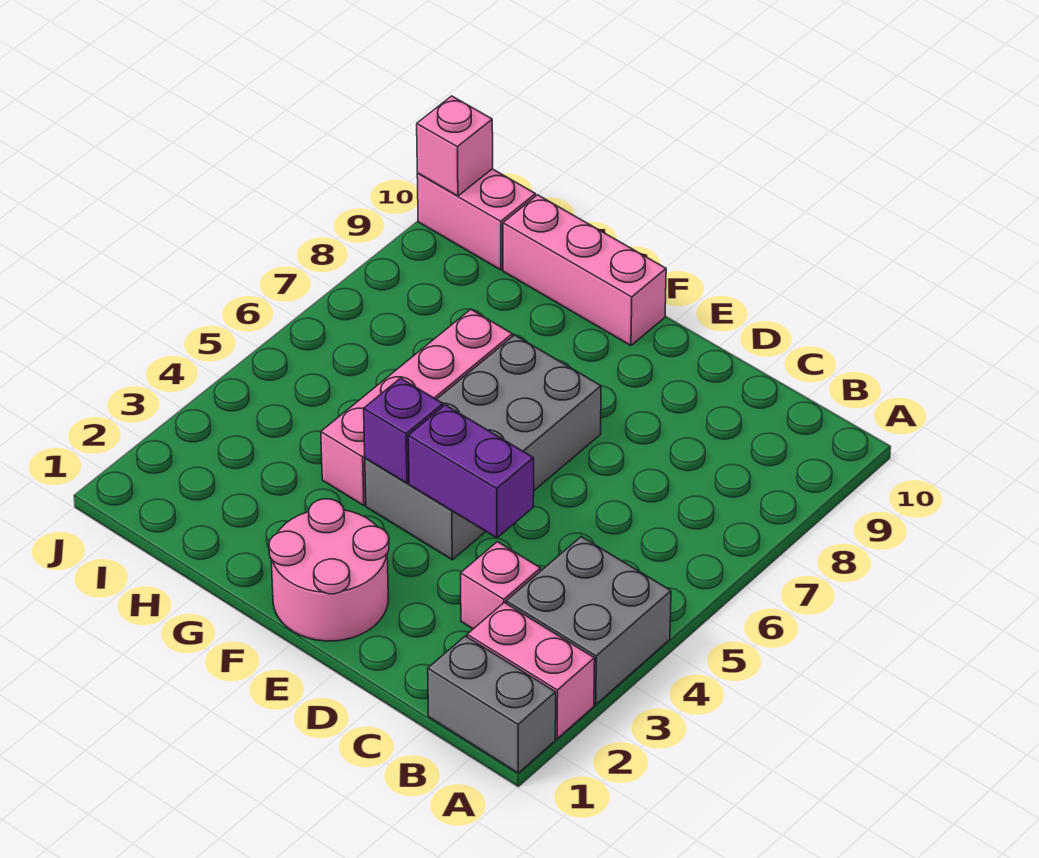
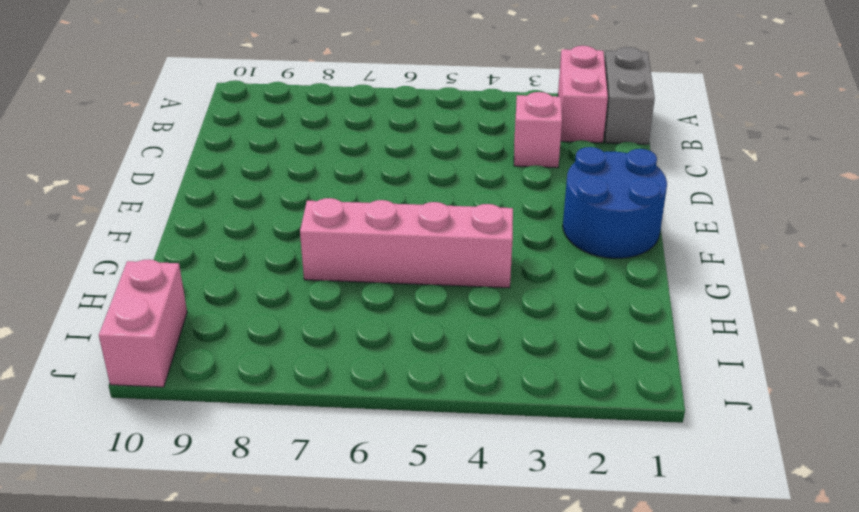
blue round brick E1:F2 level 1 -> pink round brick E1:F2 level 1
none -> grey brick A3:B4 level 1
none -> grey brick E4:F7 level 1
none -> pink brick F10:H10 level 1

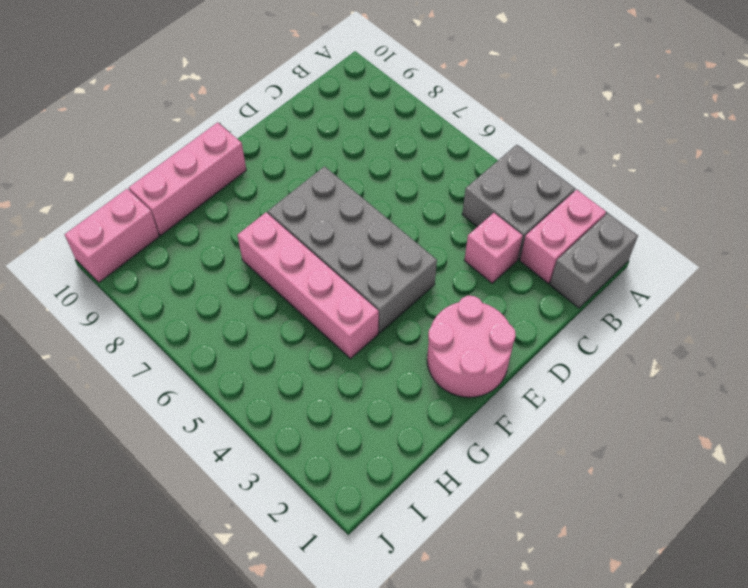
none -> purple brick D4:E4 level 2
none -> purple brick F4 level 2
none -> pink brick J10 level 2

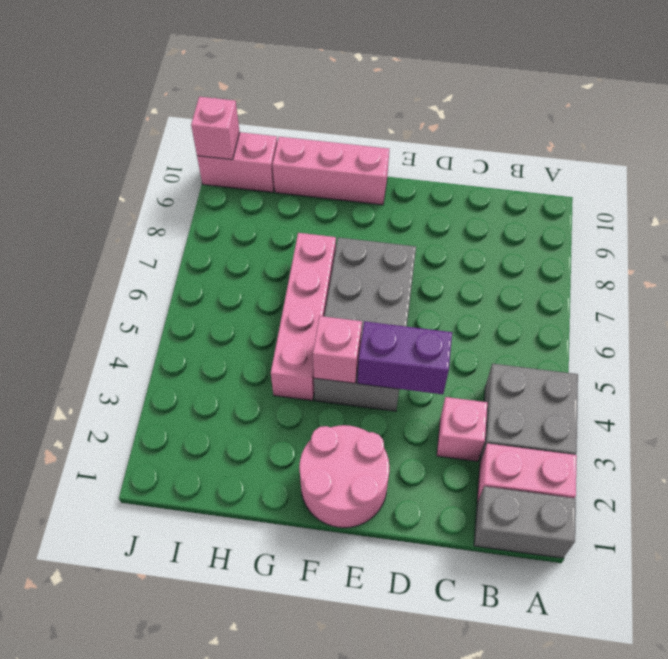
pink brick F4 level 2 -> purple brick F4 level 2

